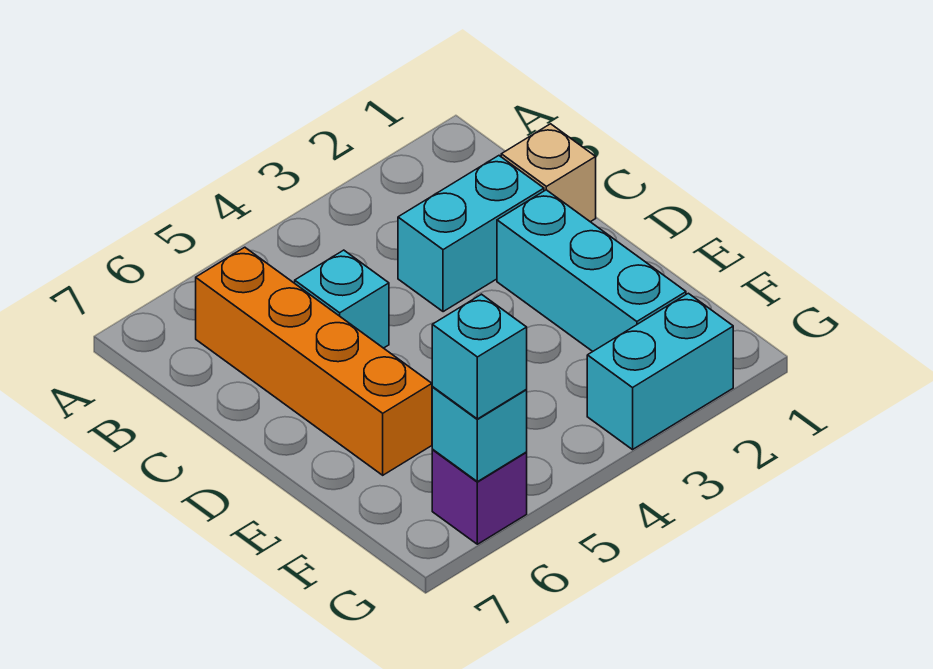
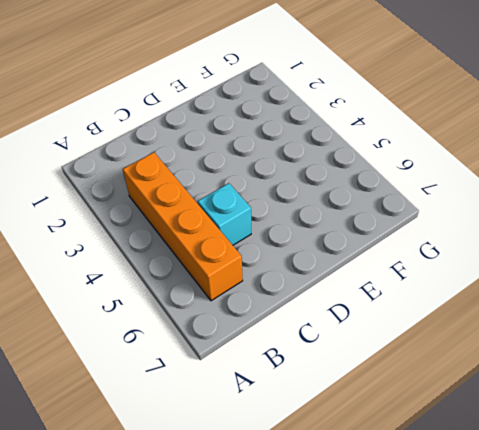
orange brick B3:B6 level 1 -> orange brick B6:E6 level 1
none -> tan brick C1 level 1
none -> cyan brick C2:C3 level 1

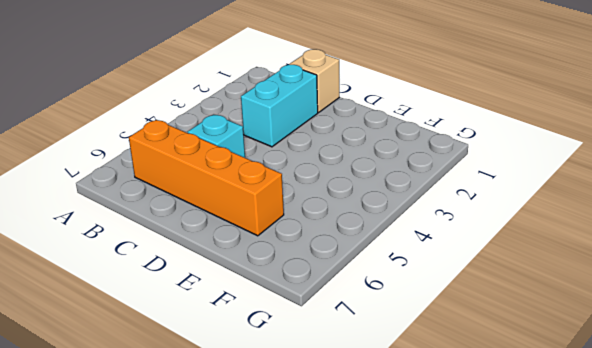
none -> cyan brick D2:F2 level 1
none -> cyan brick G2:G3 level 1

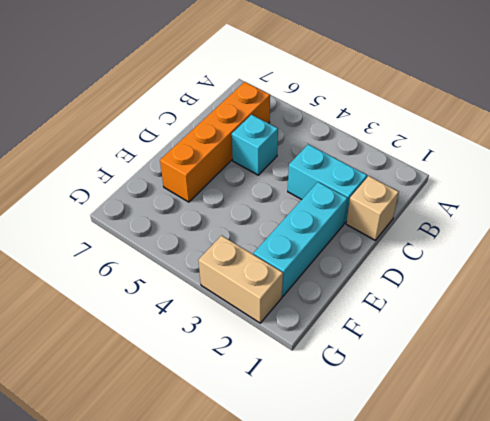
tan brick G2:G3 level 1 -> cyan brick G2:G3 level 1
none -> purple brick G6 level 1
none -> cyan brick G6 level 2

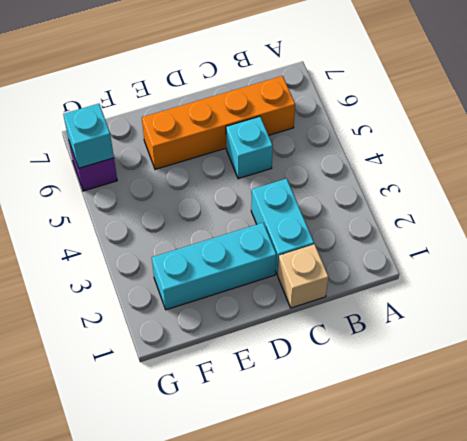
none -> cyan brick G2:G3 level 1
none -> cyan brick G6 level 3

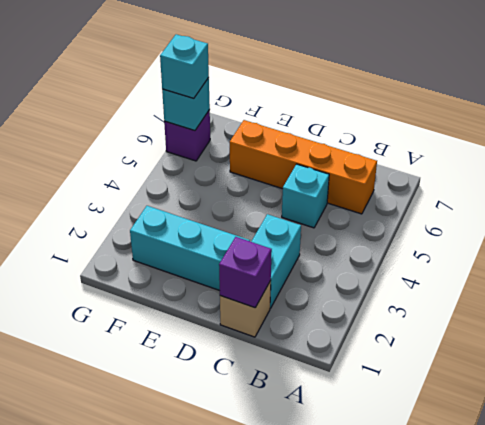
purple brick C1 level 2 -> none
none -> cyan brick G2:G3 level 1

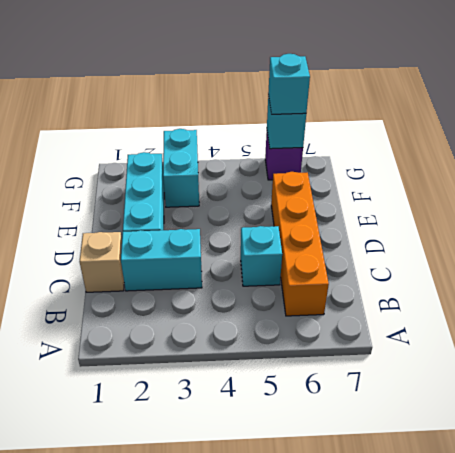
cyan brick F3:G3 level 1 -> cyan brick G2:G3 level 1

